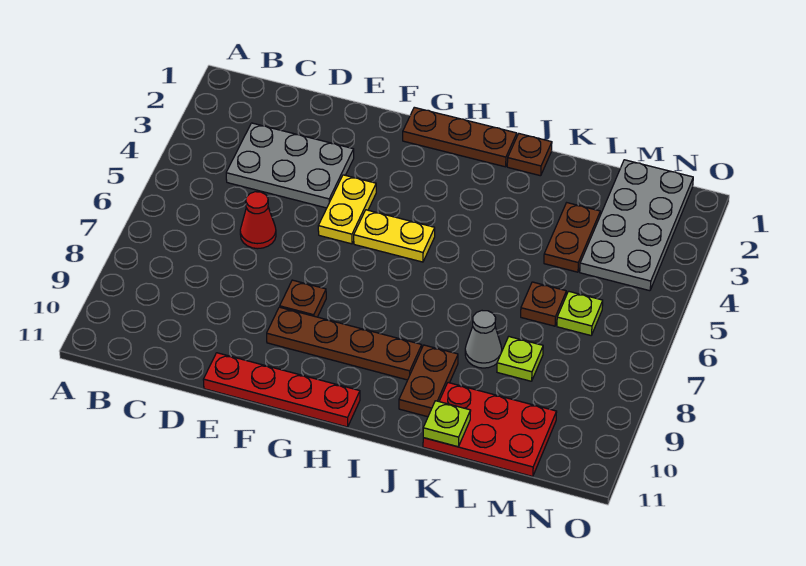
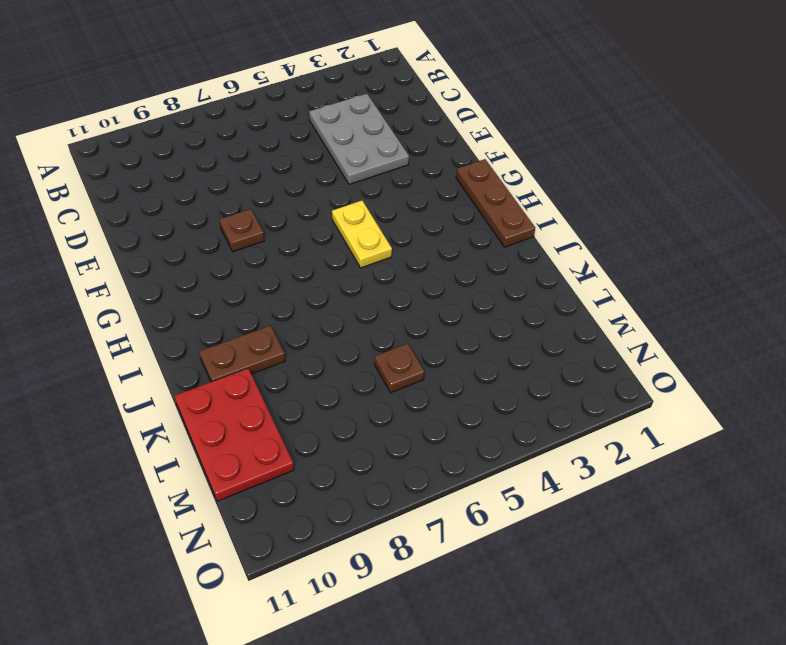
none -> red cone D6 level 1
none -> red plate E11:H11 level 1
none -> yellow plate F4:F5 level 1

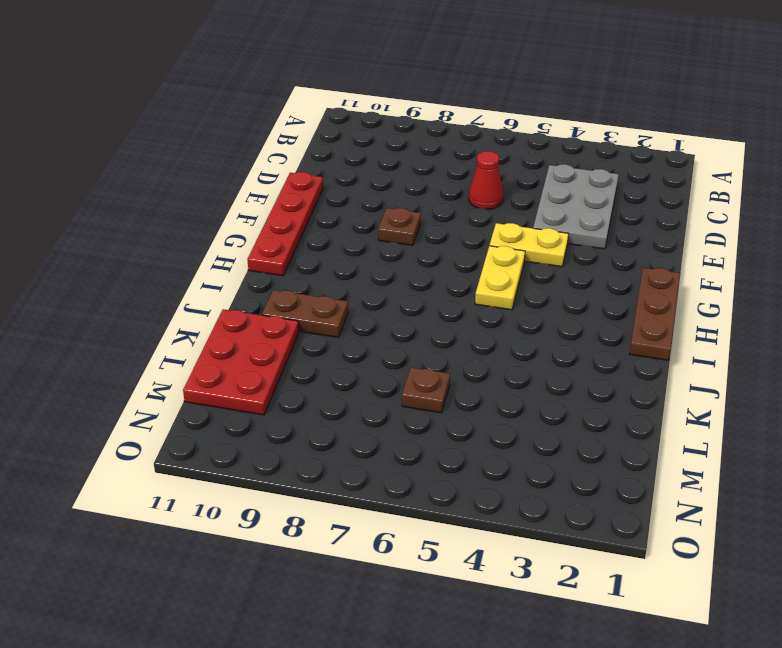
none -> brown plate F9:I9 level 1
none -> brown plate J1 level 1
none -> grey cone K8 level 1

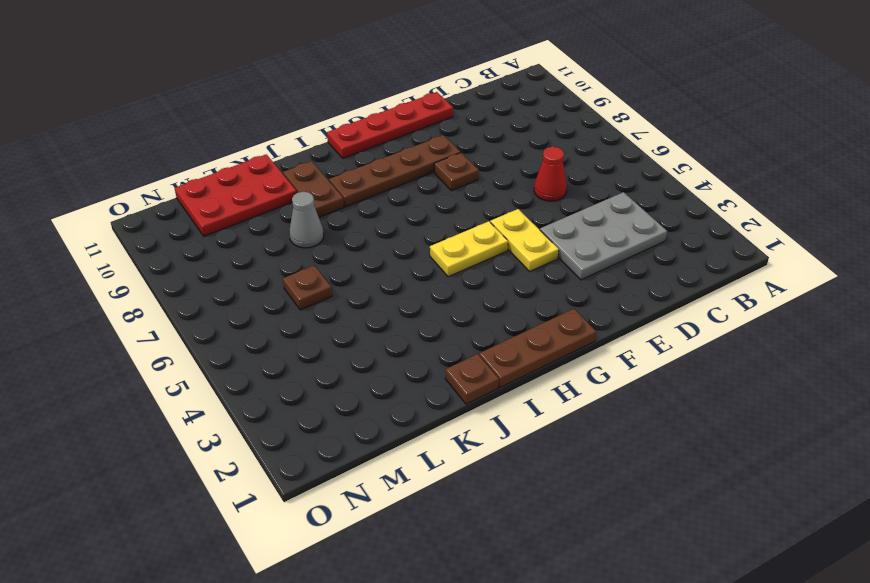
none -> brown plate L3:L4 level 1
none -> lime plate L8 level 1
none -> grey plate M1:N4 level 1

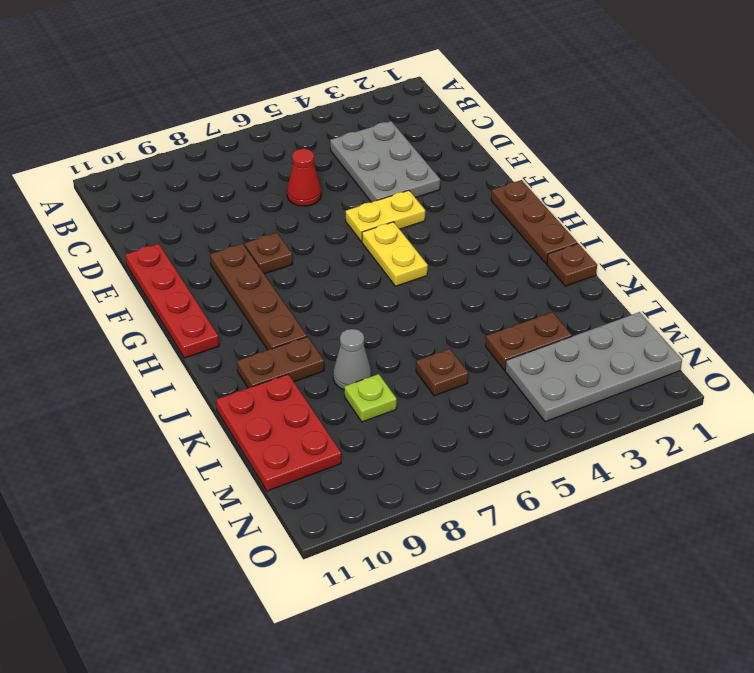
none -> lime plate M6 level 1
none -> lime plate K11 level 2

